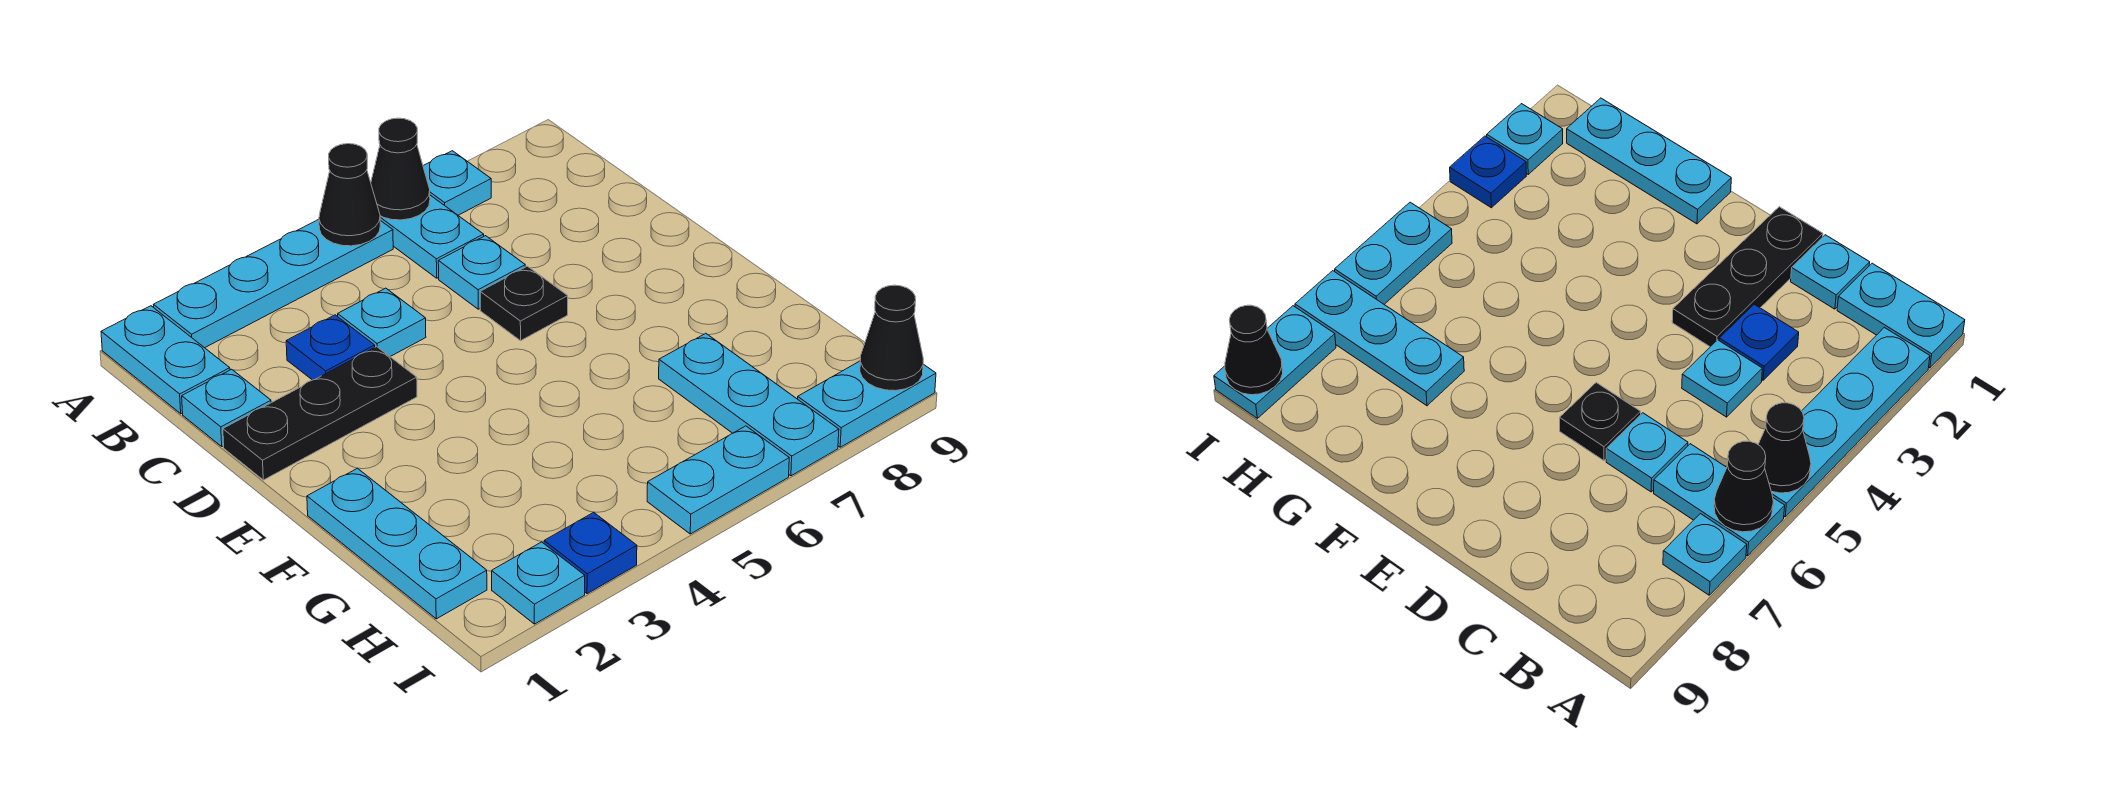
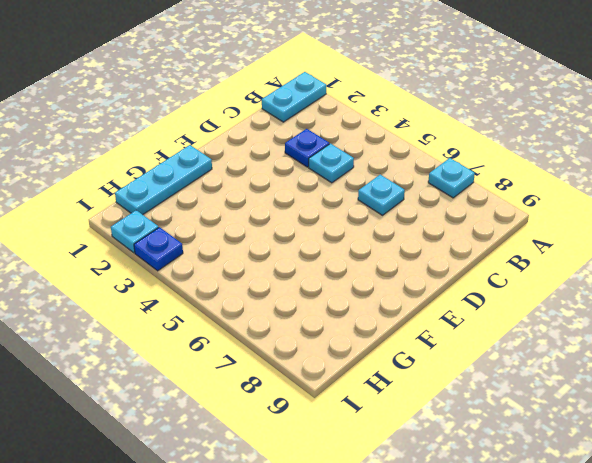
none -> cyan plate A2:A5 level 1
none -> cyan plate A6:B6 level 1
none -> cyan plate C1 level 1

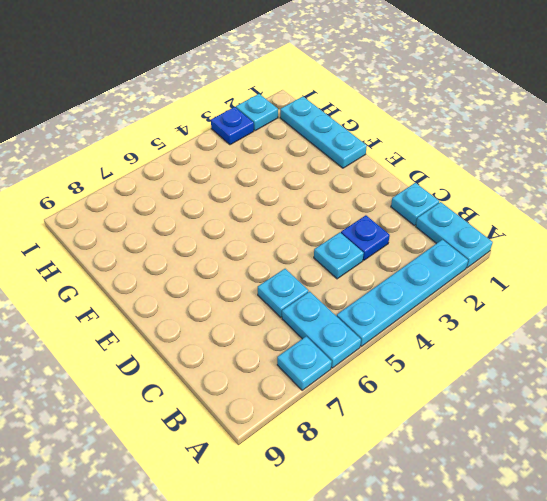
none -> black plate D1:D3 level 1
none -> black plate D6 level 1
none -> cyan plate G7:I7 level 1

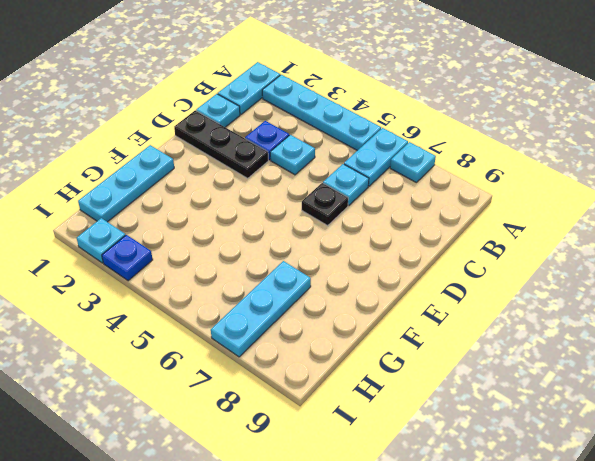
none -> cyan plate I5:I6 level 1
none -> cyan plate I8:I9 level 1
none -> black cone A5 level 2

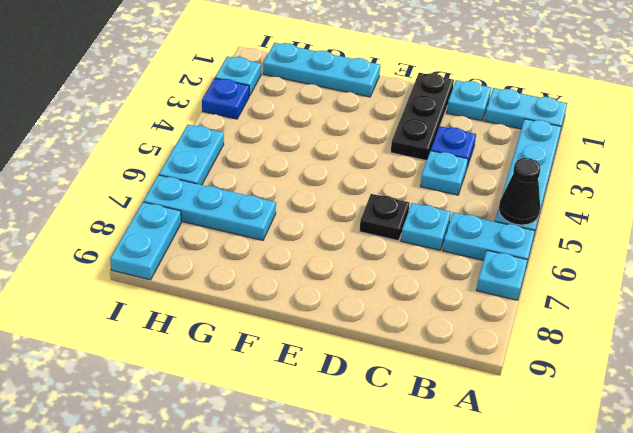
none -> black cone A6 level 2
none -> black cone I9 level 2

